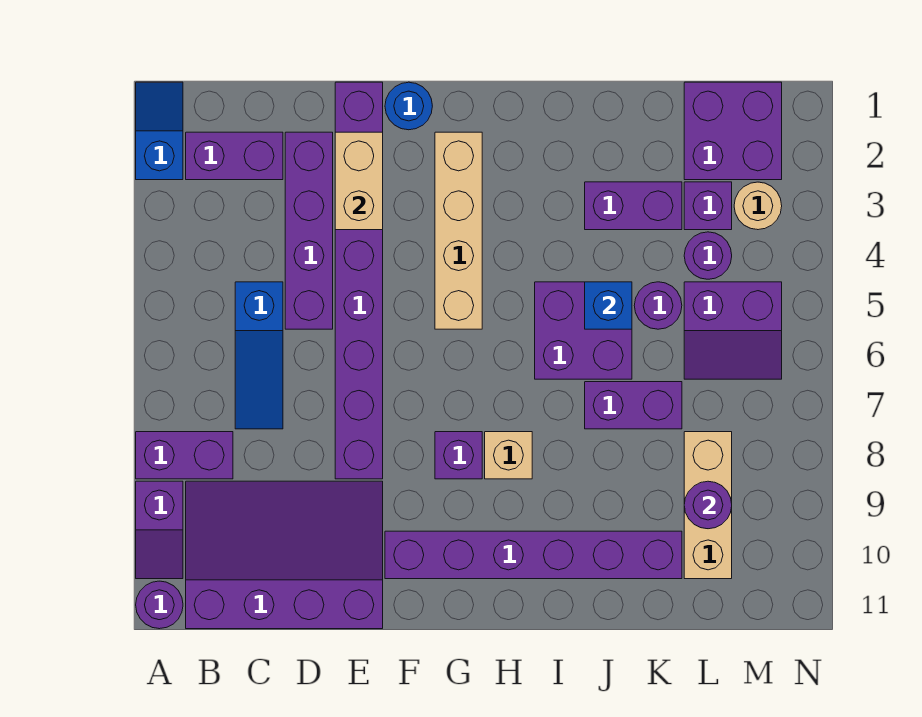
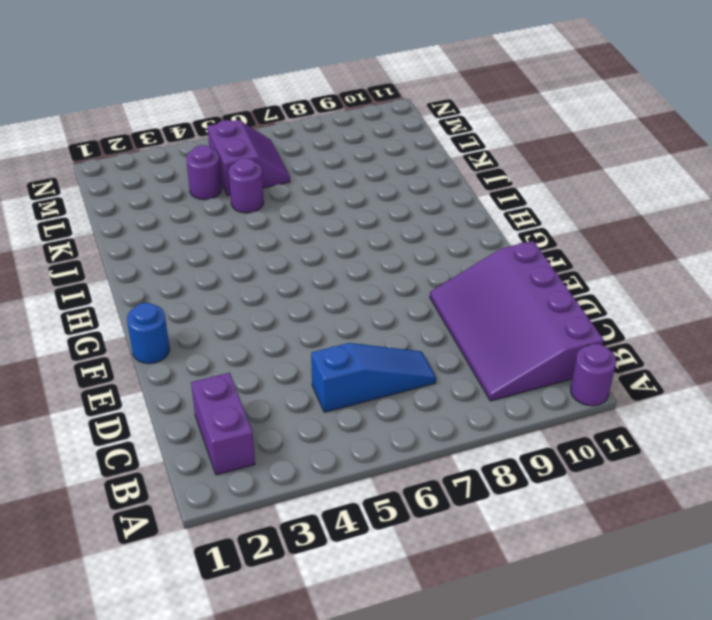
none -> blue slope A1:A2 level 1 top 2
none -> purple brick A8:B8 level 1
none -> purple slope A9:A10 level 1 top 9

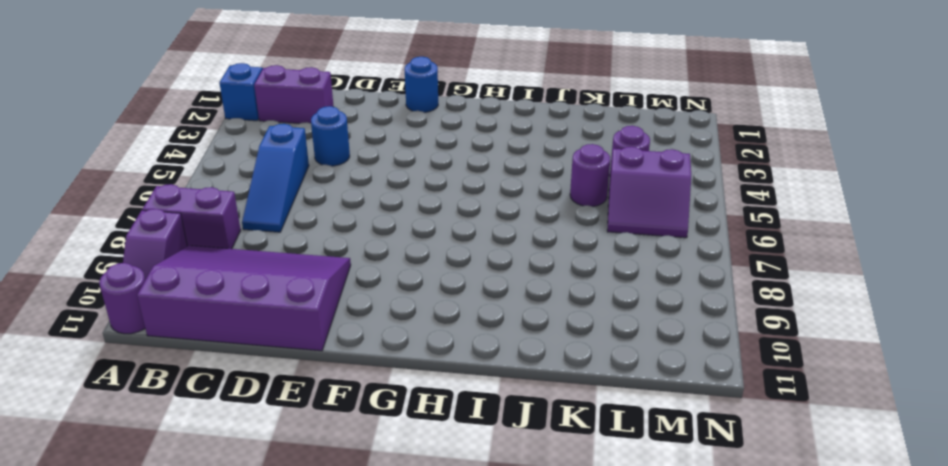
blue round brick D4 level 1 -> purple brick D2:D5 level 1
none -> purple brick E1:E8 level 1
none -> purple brick F10:K10 level 1
none -> tan brick G2:G5 level 1

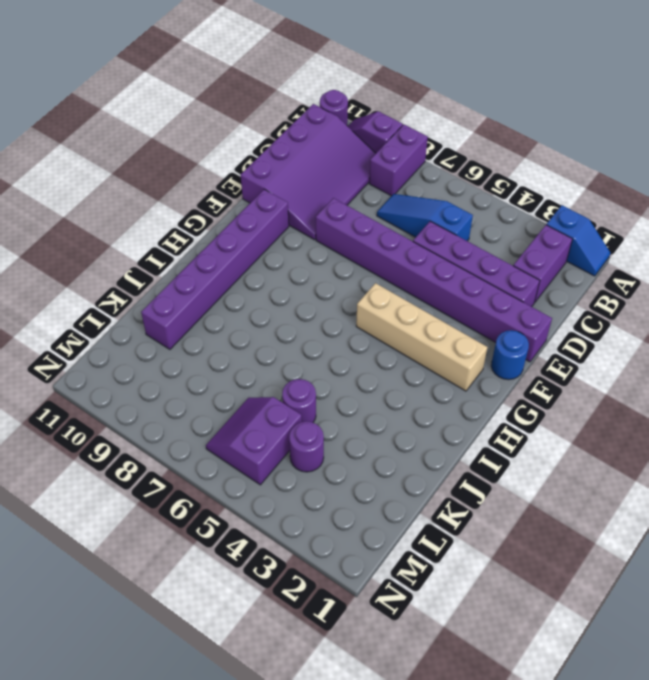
none -> purple brick G8 level 1
none -> tan brick H8 level 1
none -> purple brick I5:J6 level 1

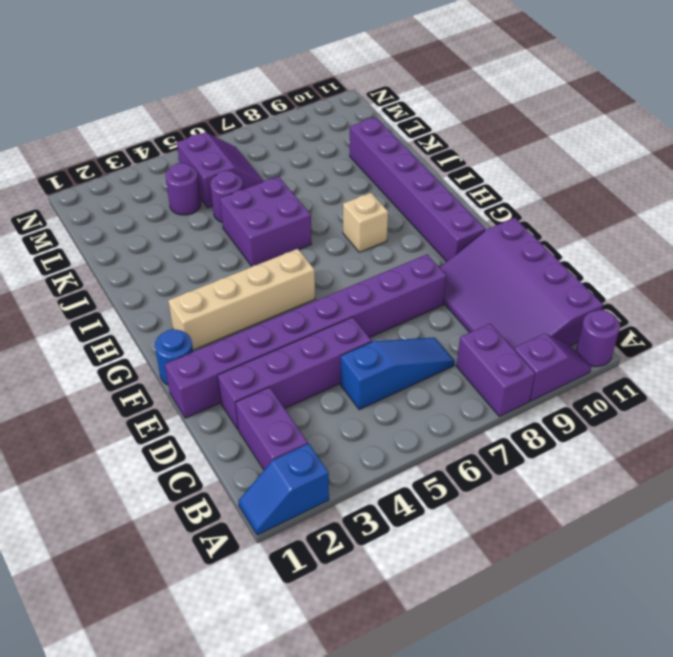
none -> purple brick G8 level 1
none -> purple brick J3:K3 level 1
none -> purple brick J7:K7 level 1

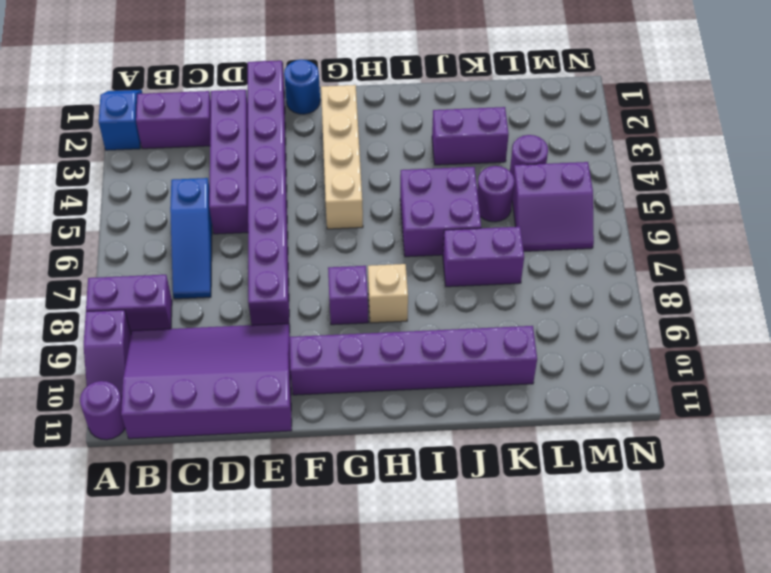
none -> purple brick L1:M2 level 1
none -> purple brick L3 level 1
none -> tan brick L8:L10 level 1

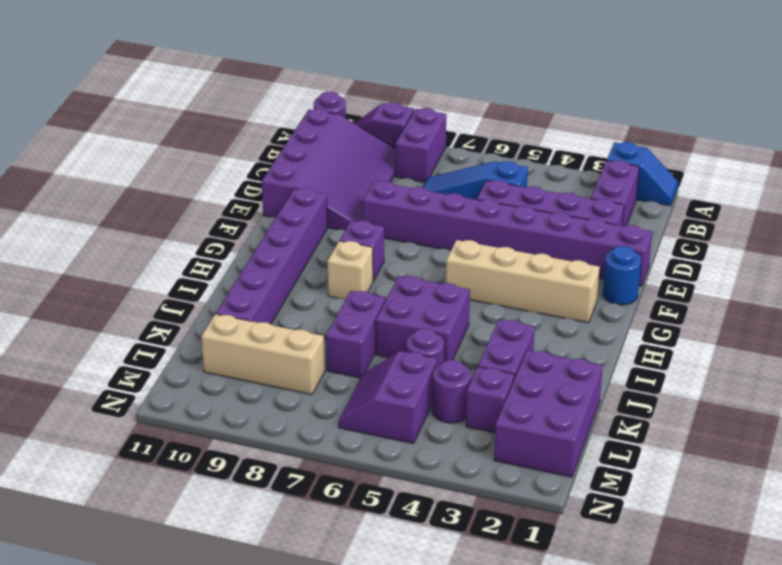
purple brick K1:M2 level 1 -> purple brick L1:M2 level 1
none -> tan round brick M3 level 1
none -> tan brick E2:E3 level 2
none -> blue brick J5 level 2

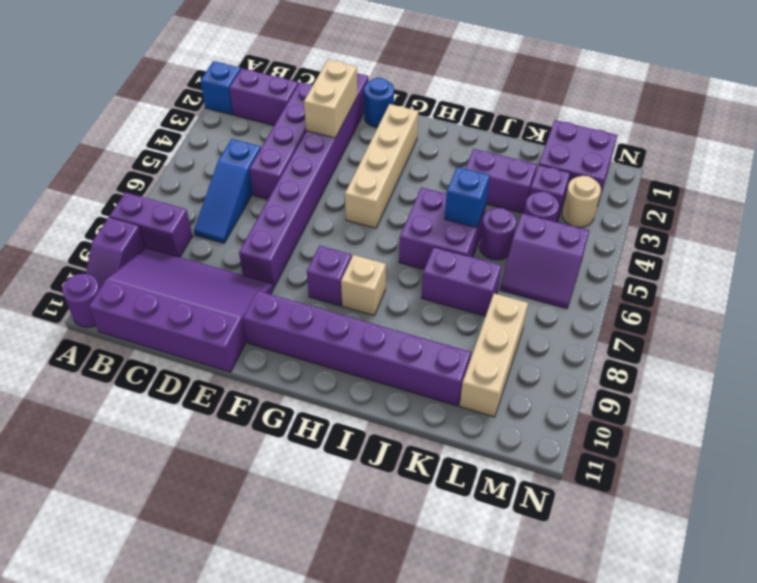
none -> purple round brick L9 level 2

